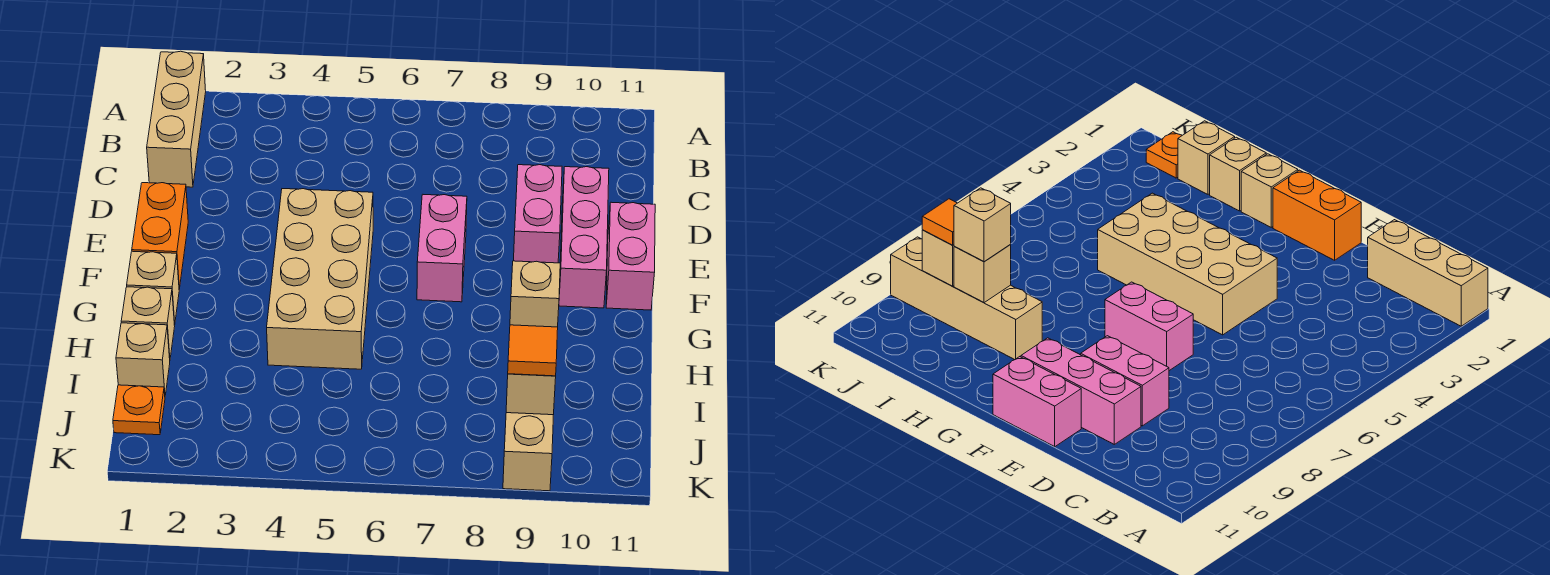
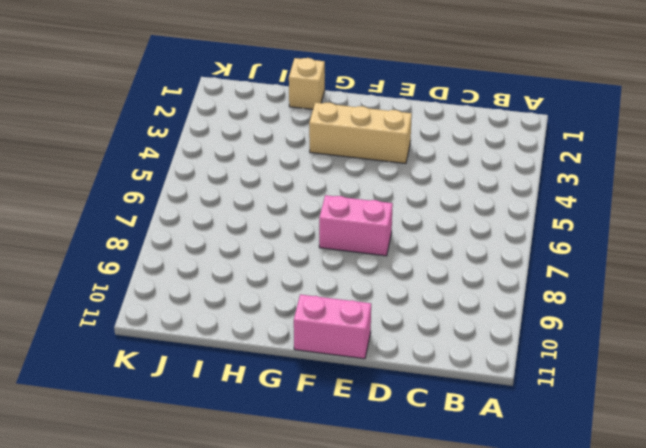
tan brick E3:G3 level 1 -> tan brick A1:C1 level 1
none -> pink brick D9:E9 level 1
none -> pink brick D10:F10 level 1
none -> orange brick E1:F1 level 1

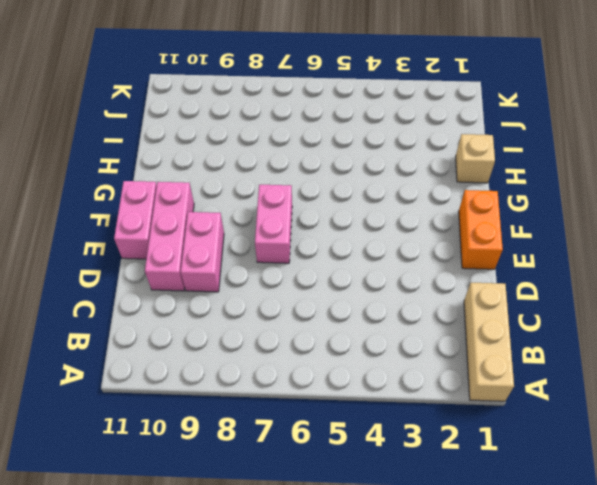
none -> tan brick E4:H5 level 1
none -> tan brick G1 level 1
none -> tan brick H9:K9 level 1

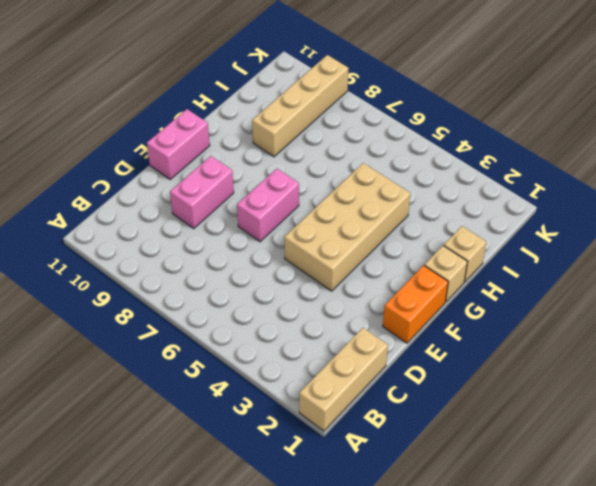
none -> pink brick D10:F10 level 1
none -> tan brick I1 level 1
none -> orange plate J1 level 1

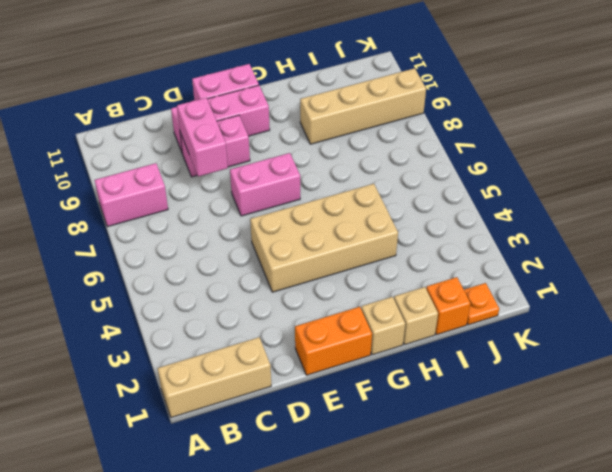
pink brick A8:B8 level 1 -> none
pink brick D8:D9 level 2 -> none
orange brick I1 level 1 -> tan brick I1 level 1
none -> tan brick I9 level 2
none -> tan brick J9 level 2
none -> tan brick I9 level 3

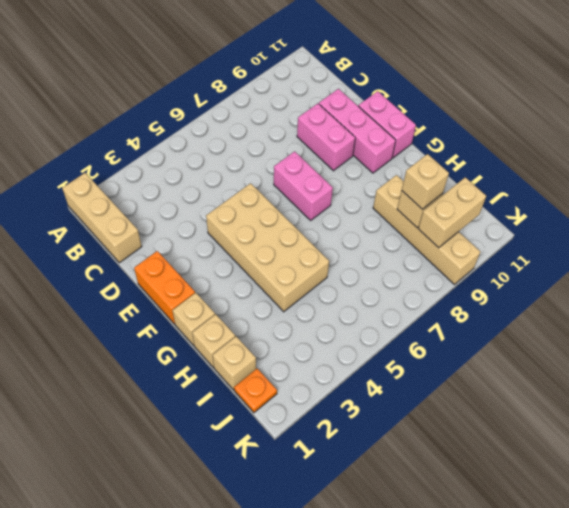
tan brick J9:J10 level 2 -> tan brick J9 level 2
none -> orange tile J9 level 3

